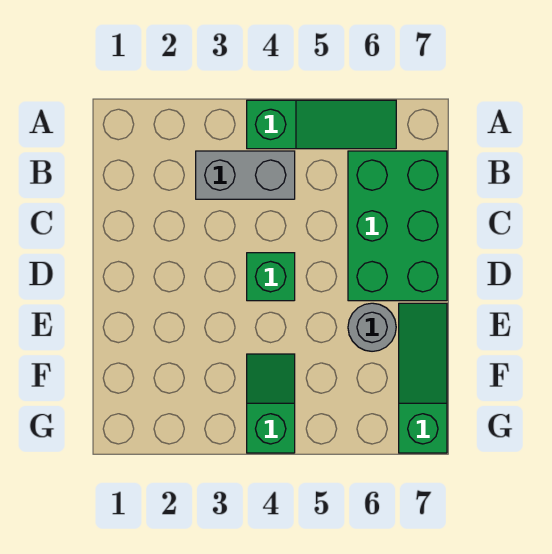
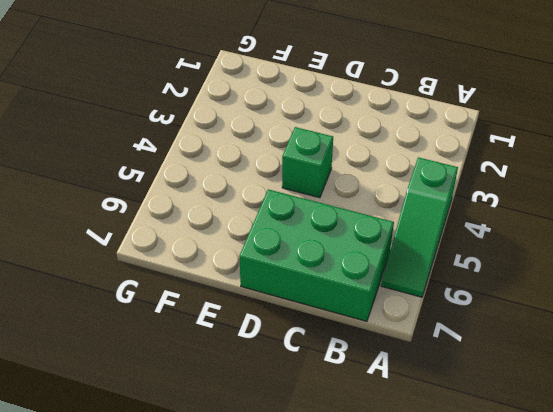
none -> grey brick B3:B4 level 1
none -> grey round brick E6 level 1

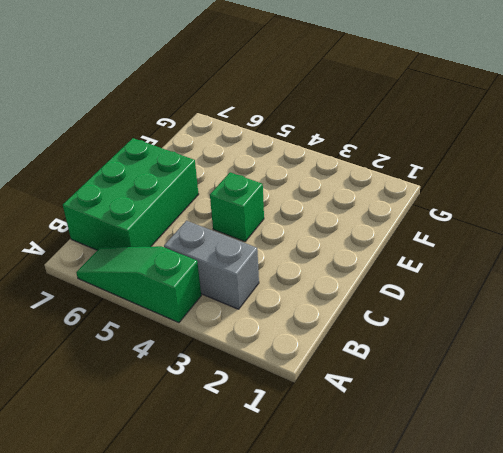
none -> grey round brick E6 level 1
none -> green slope E7:G7 level 1 top G

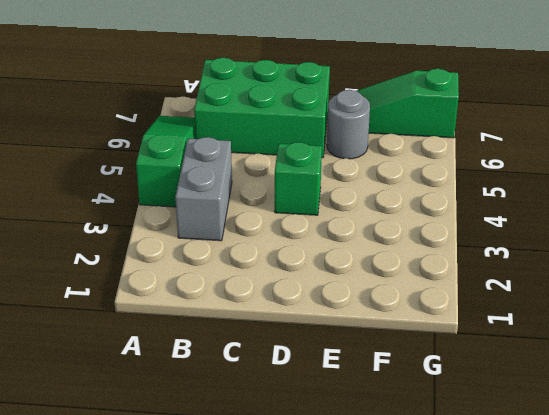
none -> green slope F4:G4 level 1 top G

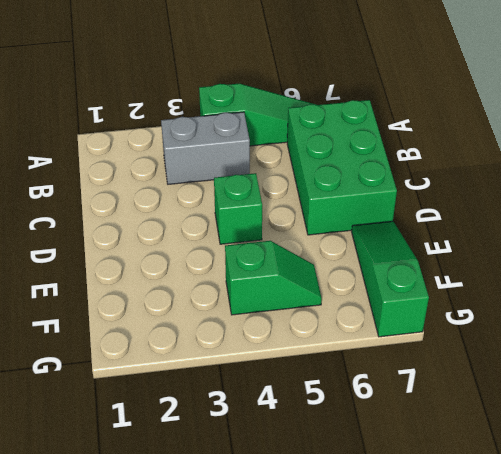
green slope F4:F5 level 1 top 4 -> green slope F4:G4 level 1 top G
none -> grey round brick E6 level 1

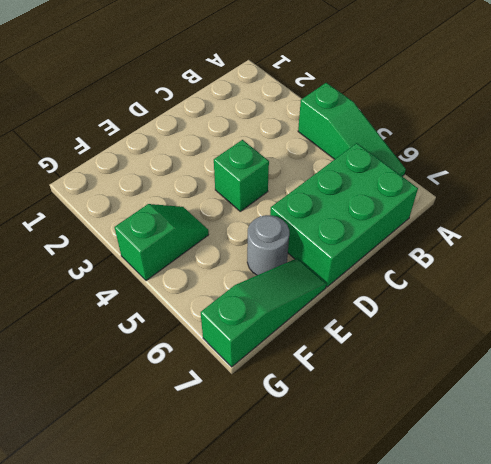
none -> grey brick B3:B4 level 1

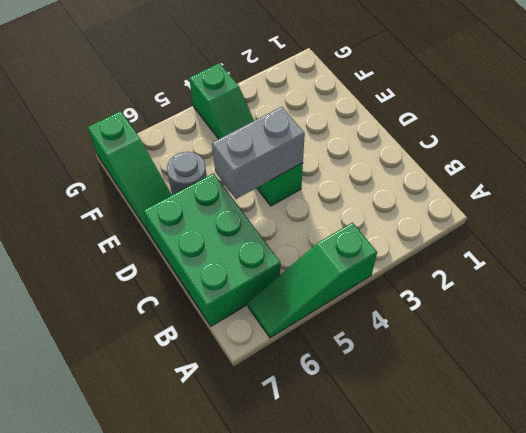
grey brick D4:D5 level 2 -> grey brick B3:B4 level 1

